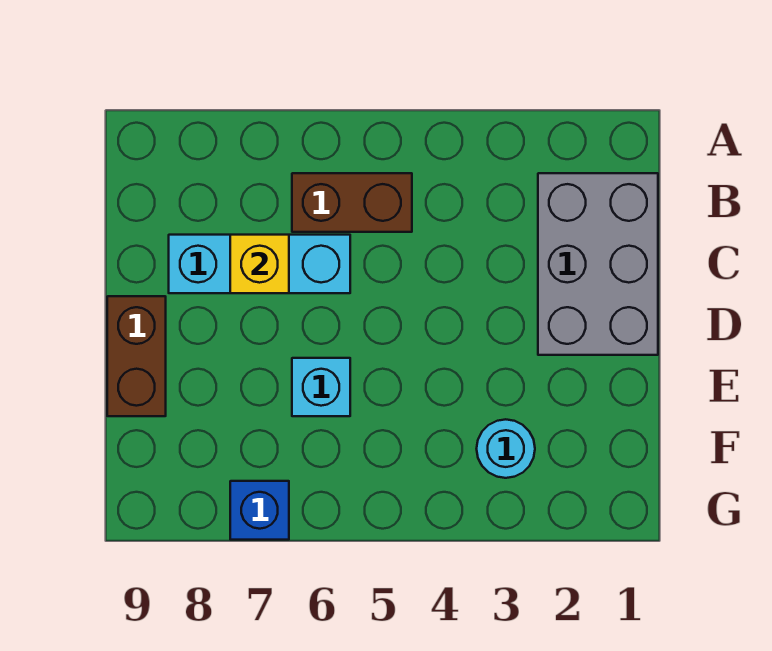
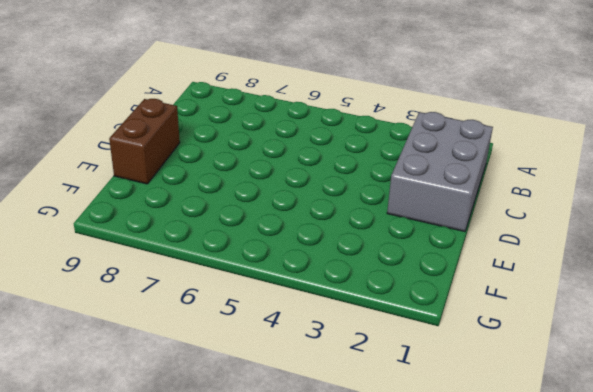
none -> brown brick B5:B6 level 1
none -> cyan brick C6:C8 level 1

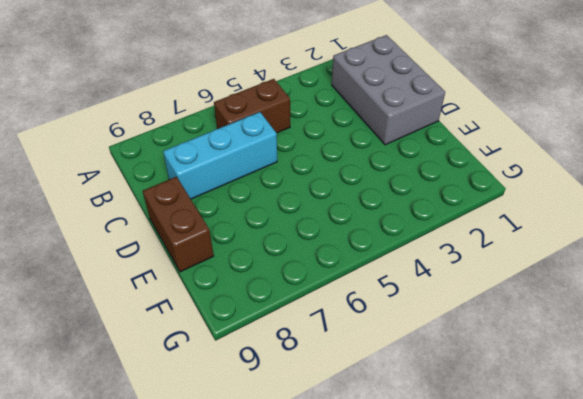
none -> cyan brick E6 level 1
none -> cyan round brick F3 level 1

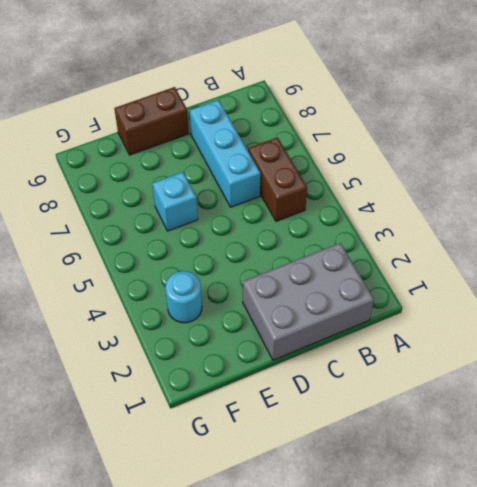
none -> blue brick G7 level 1
none -> yellow brick C7 level 2

